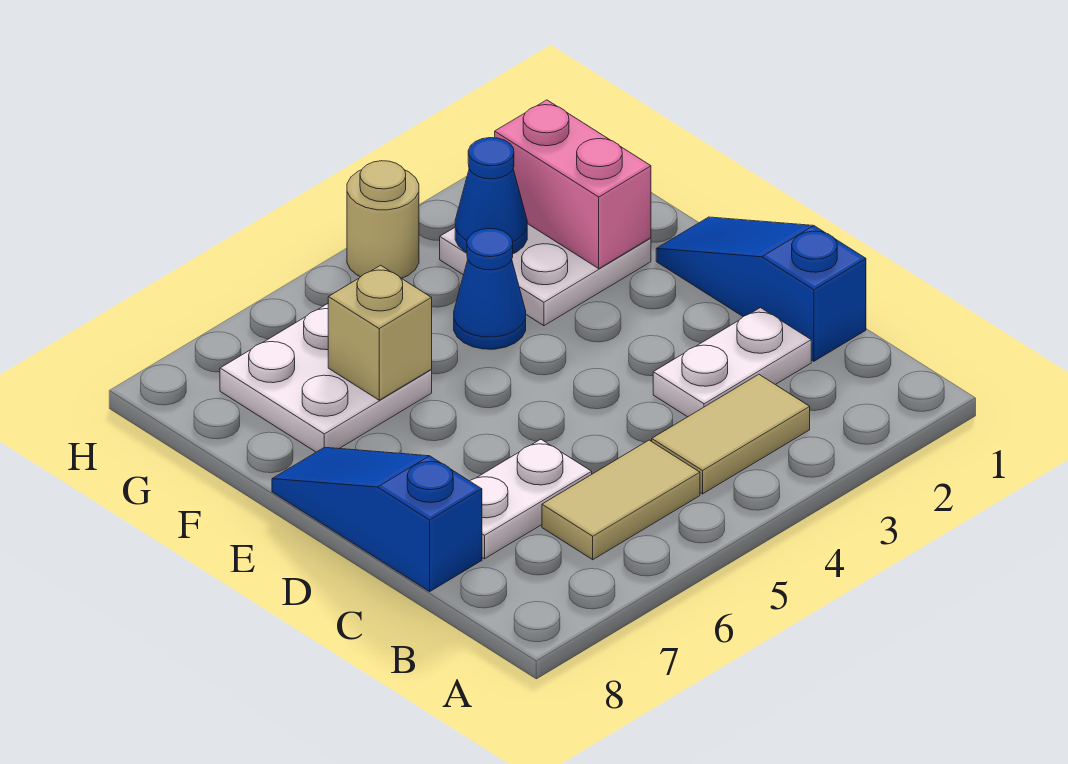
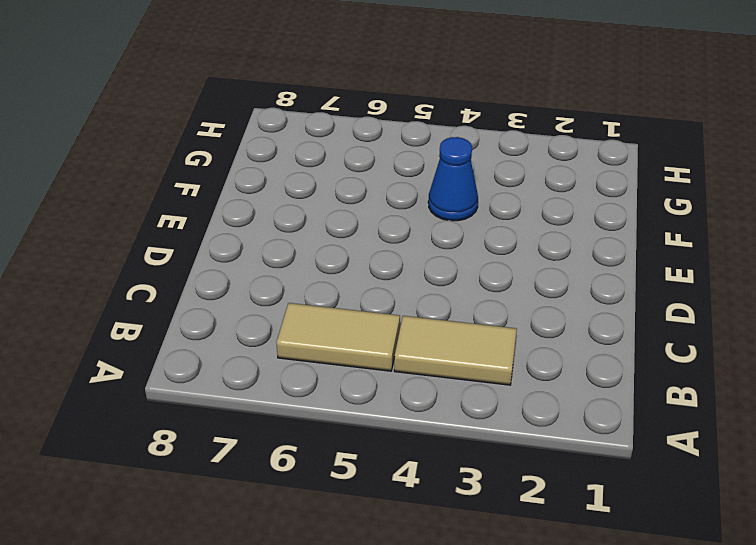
none -> blue slope C1:E1 level 1 top C
none -> white plate C2:C3 level 1
none -> white plate C6:C7 level 1

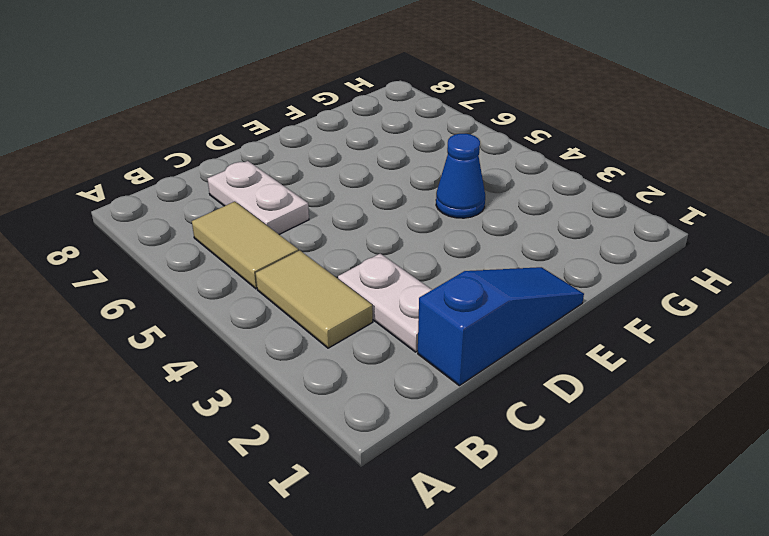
none -> blue slope C8:E8 level 1 top C
none -> white plate F2:G3 level 1
none -> white plate F6:G7 level 1

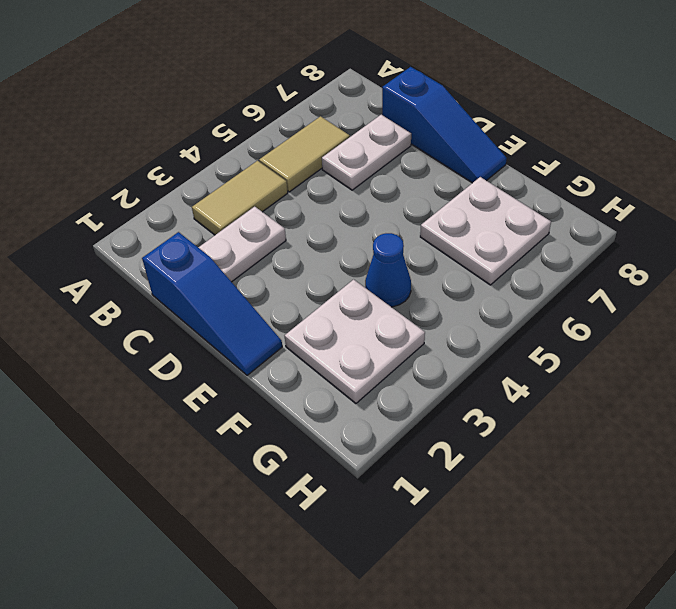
none -> tan round brick H4 level 1
none -> pink brick F2:G2 level 2
none -> tan brick F6 level 2

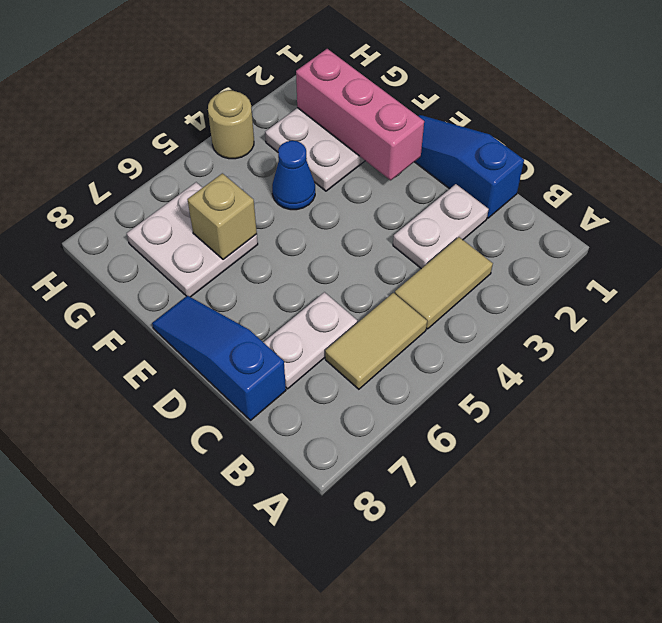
pink brick E2:G2 level 2 -> pink brick F2:G2 level 2
none -> blue cone G3 level 2

